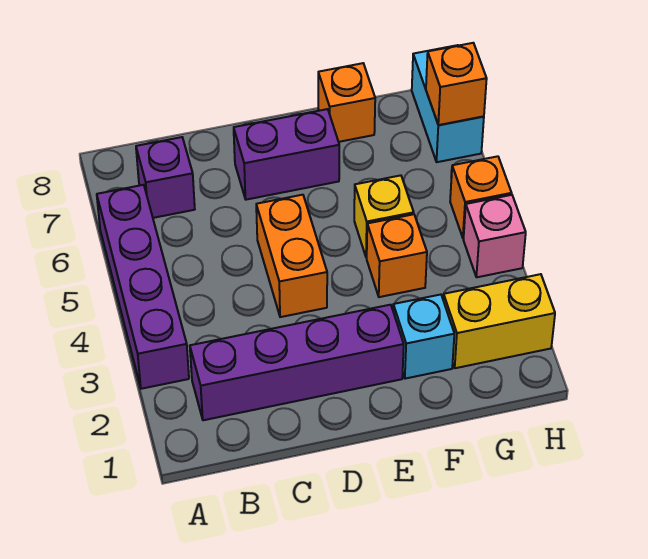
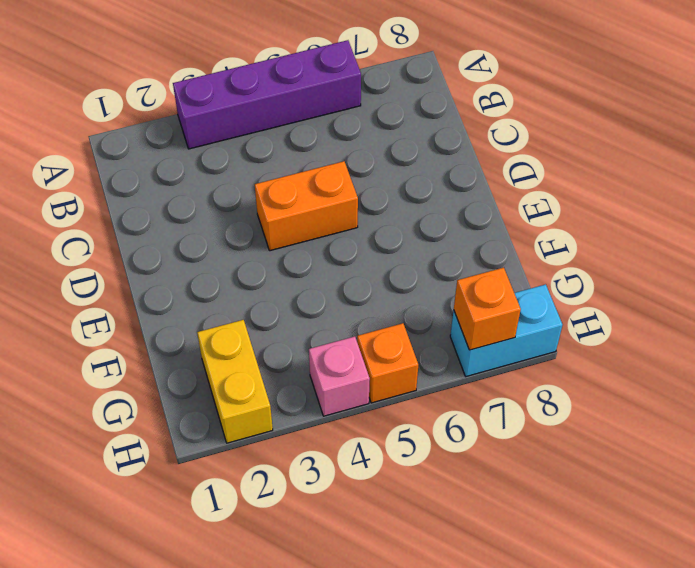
none -> purple brick B2:E2 level 1
none -> purple brick B7 level 1
none -> purple brick D7:E7 level 1

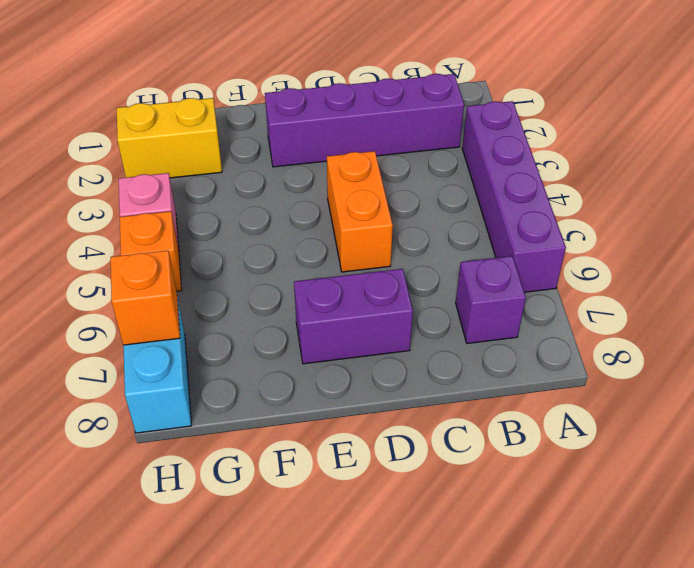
none -> cyan brick F2 level 1
none -> orange brick F4 level 1
none -> yellow brick F5 level 1

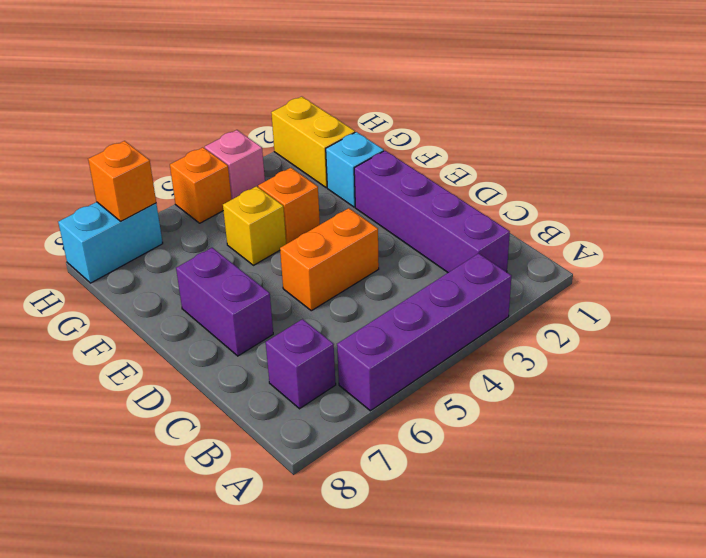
none -> orange brick F8 level 1

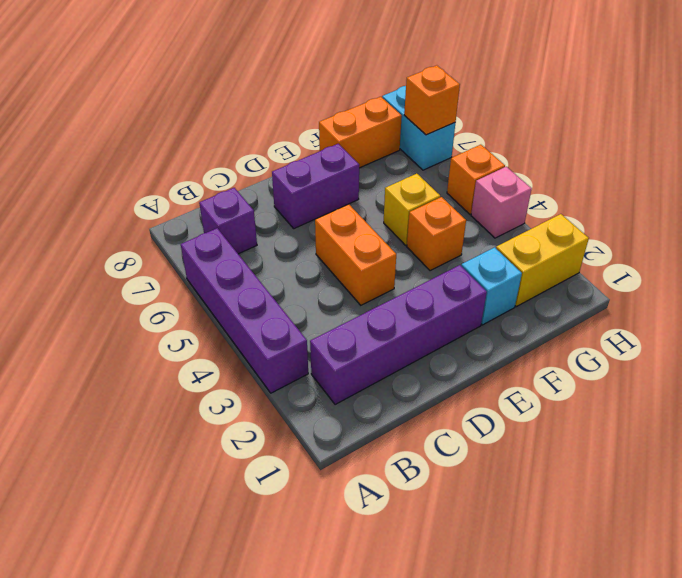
orange brick F8:G8 level 1 -> orange brick F8 level 1

